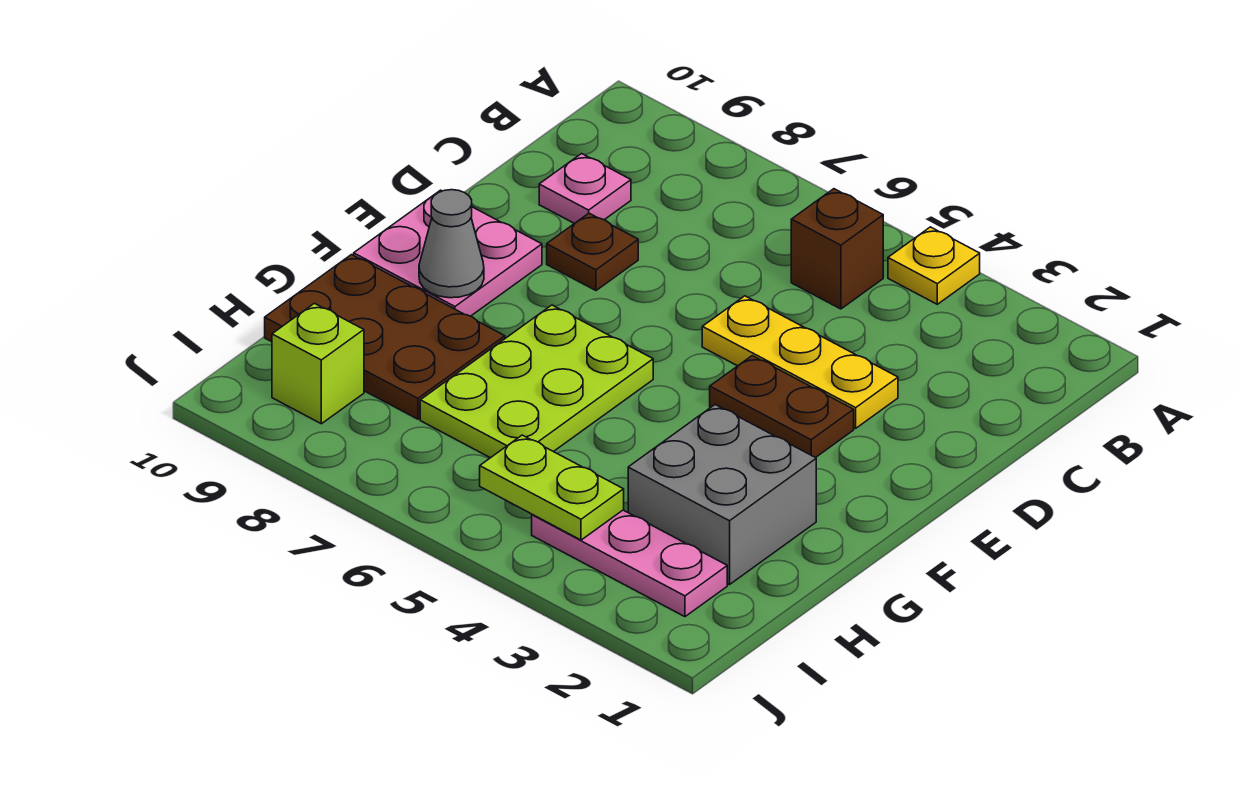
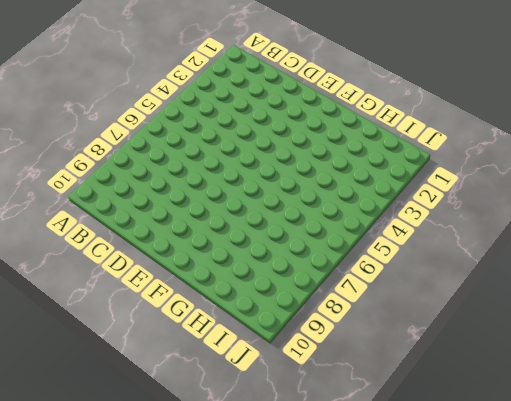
none -> yellow plate A4 level 1
none -> brown brick B5 level 1
none -> pink plate C9 level 1

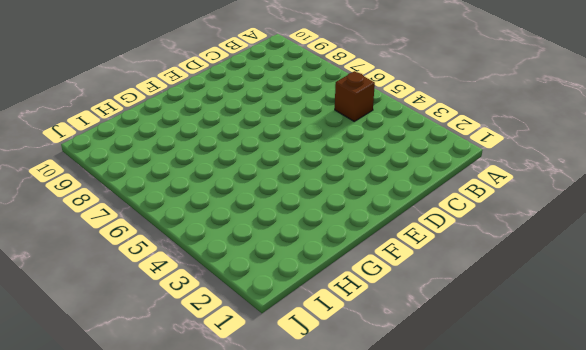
none -> yellow plate A4 level 1
none -> pink plate C9 level 1
none -> yellow plate D3:D5 level 1

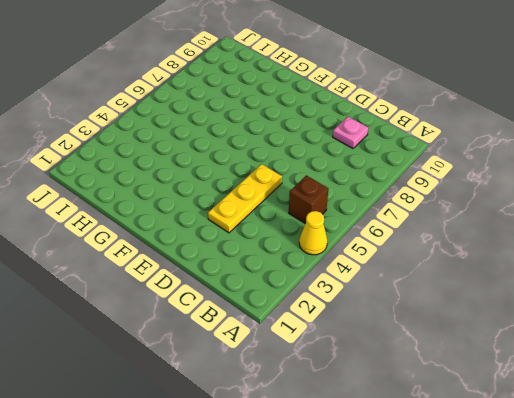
yellow cone A4 level 1 -> yellow plate A4 level 1
none -> brown plate D8 level 1
none -> brown plate E3:E4 level 1
none -> pink plate E9:F10 level 1

